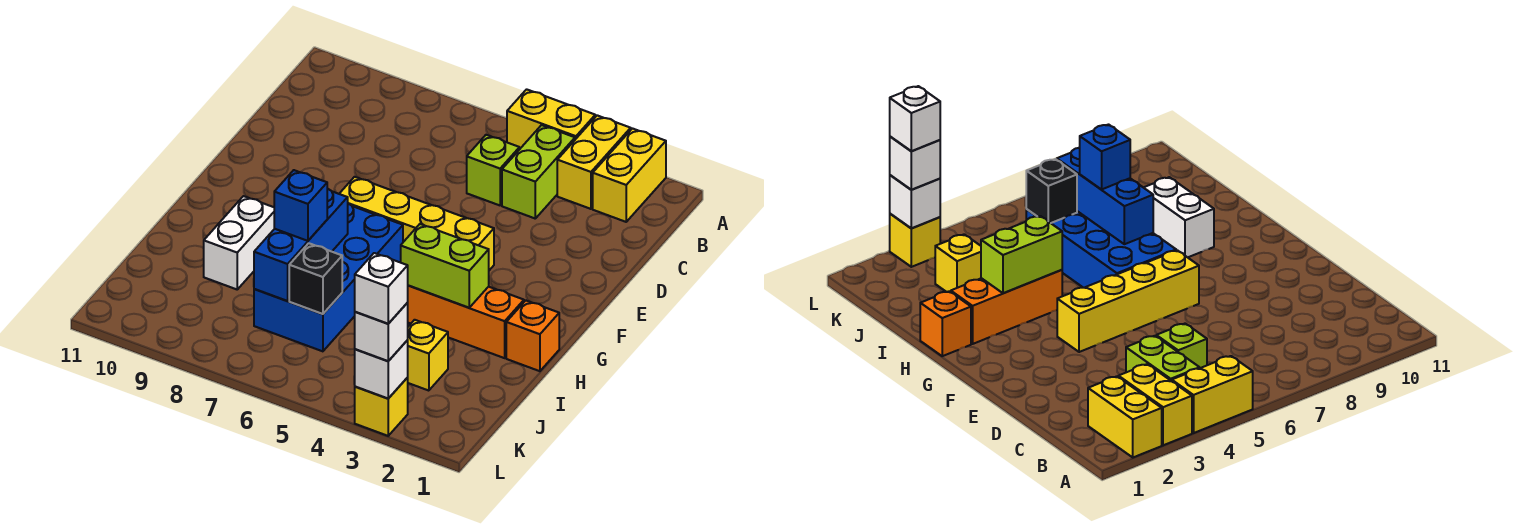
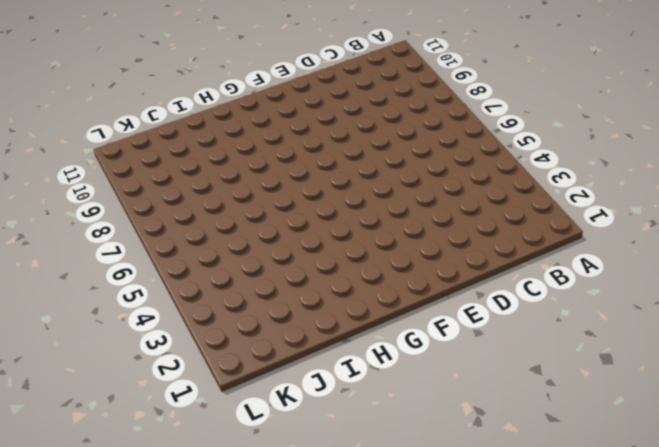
none -> yellow brick A2:B2 level 1
none -> yellow brick A3:B3 level 1
none -> yellow brick A4:A5 level 1

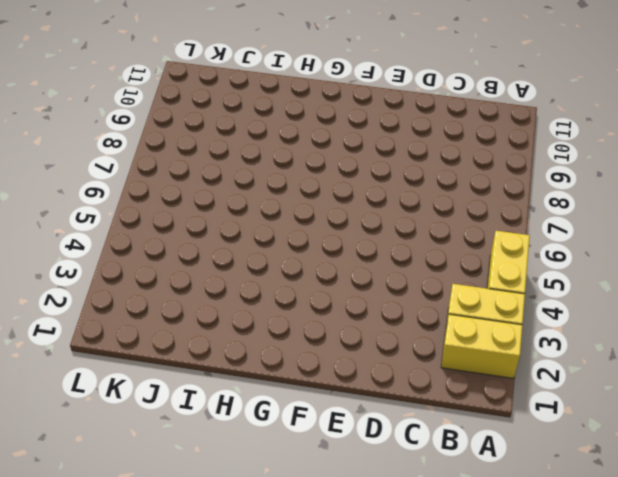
none -> lime brick B4:C4 level 1
none -> lime brick C5 level 1
none -> yellow brick F4:F7 level 1

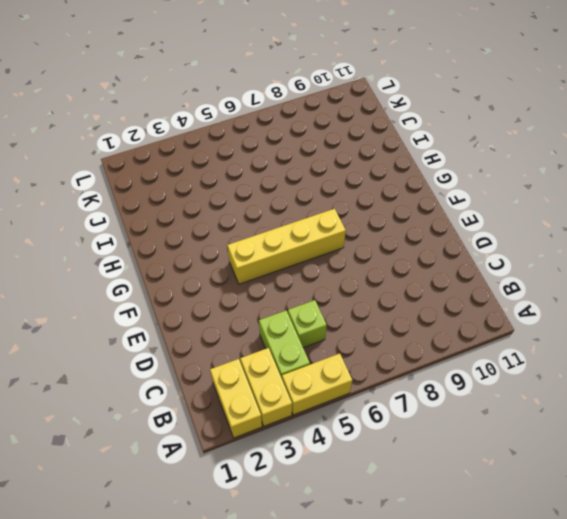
none -> blue brick G6:J7 level 1
none -> orange brick H1 level 1
none -> orange brick H2:H4 level 1

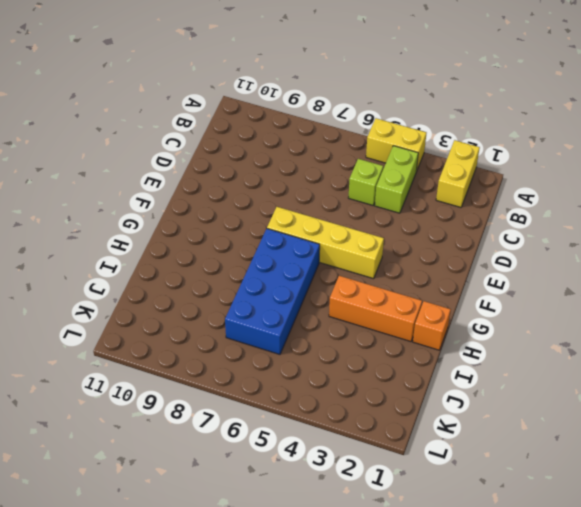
none -> yellow brick A3:B3 level 1
none -> white brick H9:I9 level 1
none -> yellow brick J3 level 1

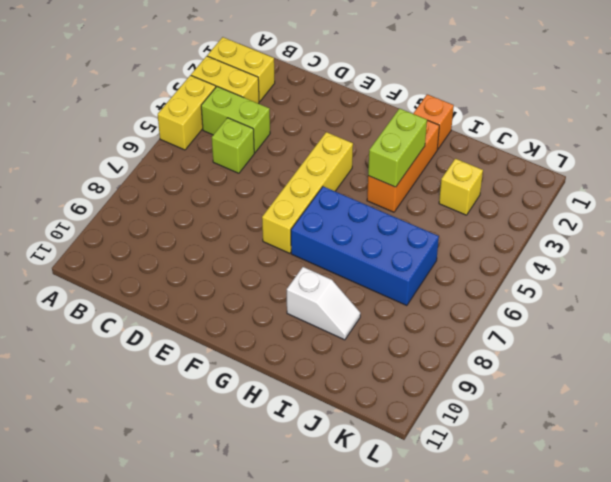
white slope H9:I9 level 1 top H -> white brick H9:I9 level 1
none -> yellow brick L3 level 1
none -> blue brick H7:J7 level 2
none -> black brick J6 level 2

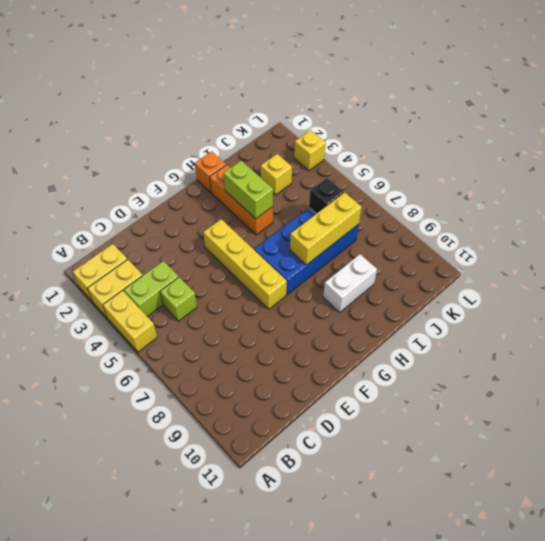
yellow brick H7:J7 level 2 -> blue brick H7:J7 level 2
none -> white brick L3 level 2
none -> blue brick I7 level 3
none -> white brick L3 level 3

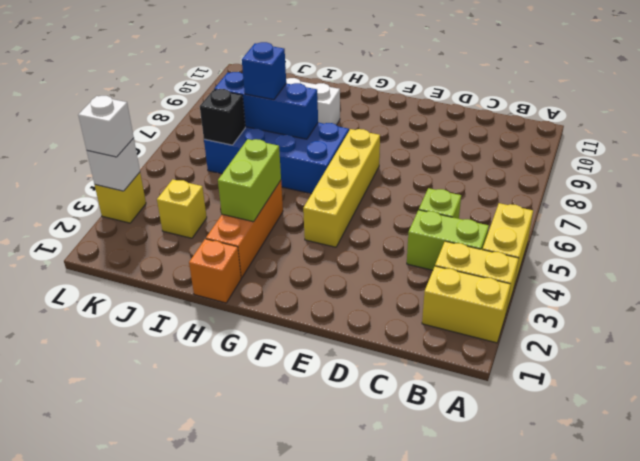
none -> white brick L3 level 4

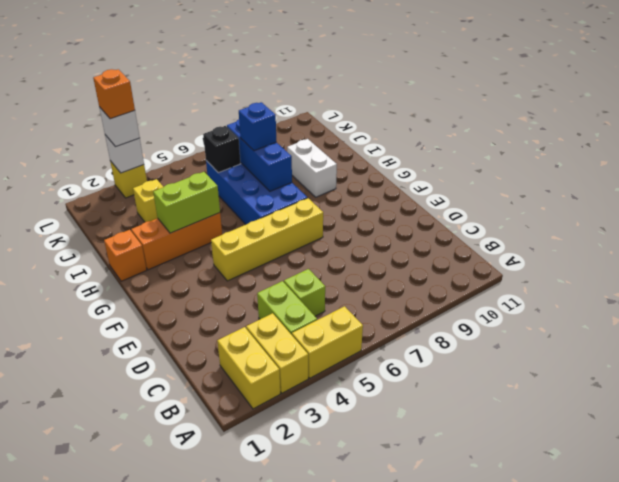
orange brick L3 level 4 -> white brick L3 level 4

